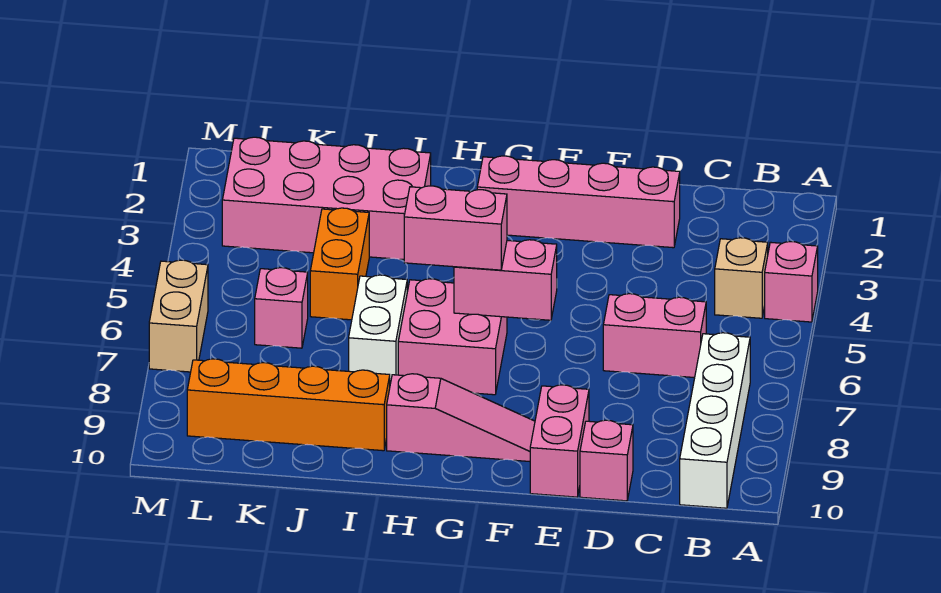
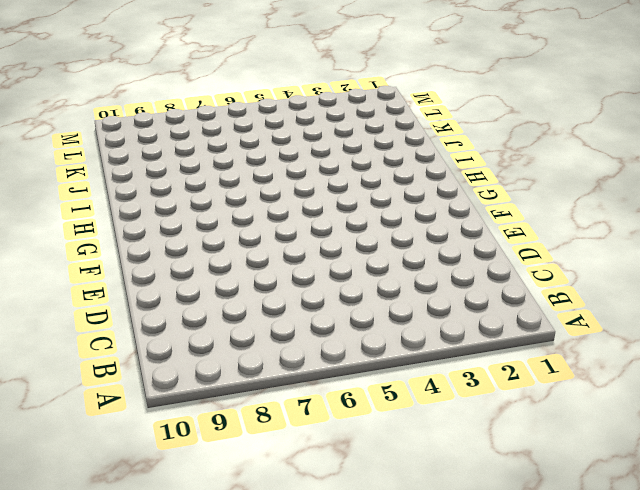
none -> pink brick A4 level 1
none -> tan brick B4 level 1
none -> white brick B7:B10 level 1

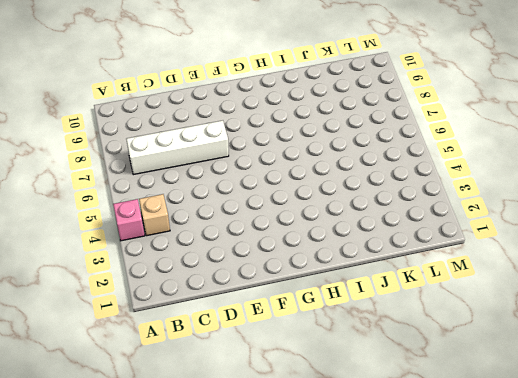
white brick B7:E7 level 1 -> white brick B7:B10 level 1
none -> pink brick C6:D6 level 1
none -> pink brick D2:G2 level 1
none -> pink brick D10 level 1

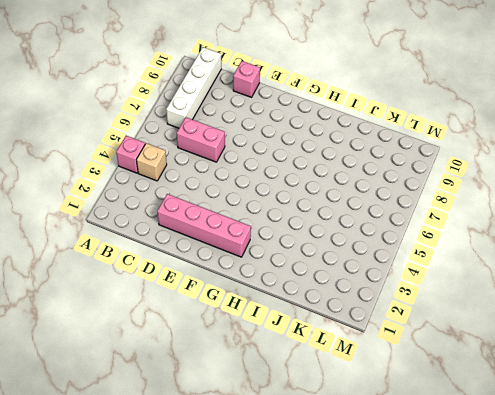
none -> pink brick E9:E10 level 1
none -> pink slope F9:H9 level 1 top H
none -> pink brick G6:H7 level 1

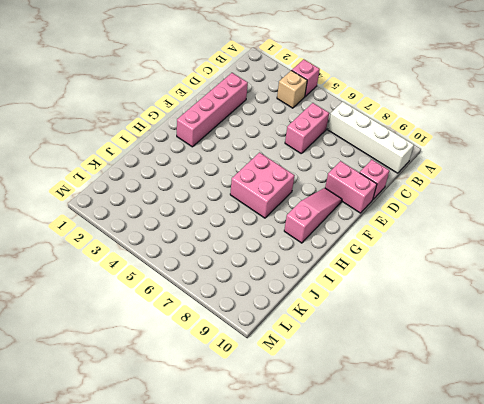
none -> pink brick I2:L3 level 1
none -> white brick I6:I7 level 1
none -> orange brick I9:L9 level 1

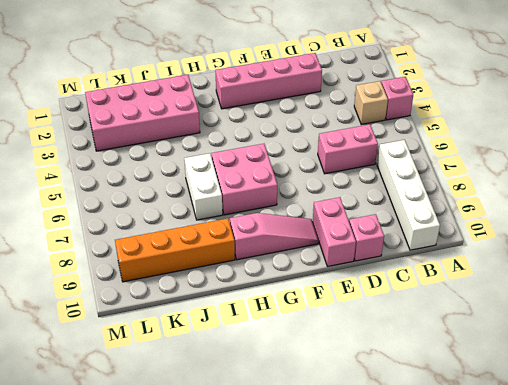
none -> orange brick J4:J5 level 1
none -> pink brick K6 level 1
none -> tan brick M6:M7 level 1

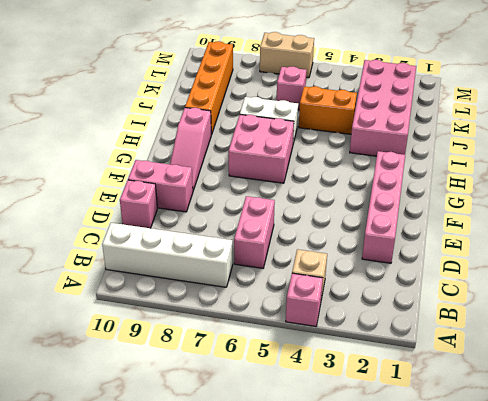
none -> pink brick F6:G6 level 2
none -> pink brick G6:H6 level 3

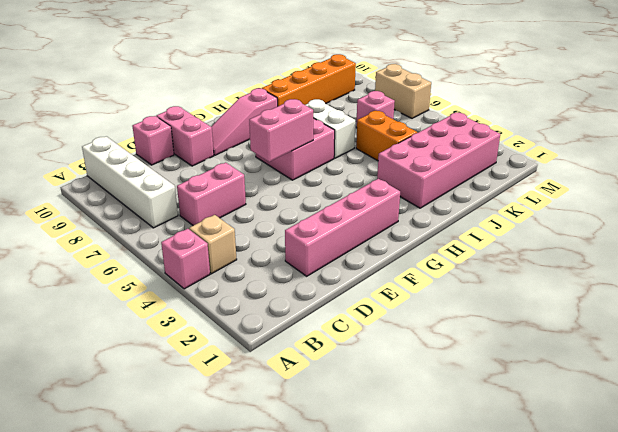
none -> pink brick G6:H6 level 3

